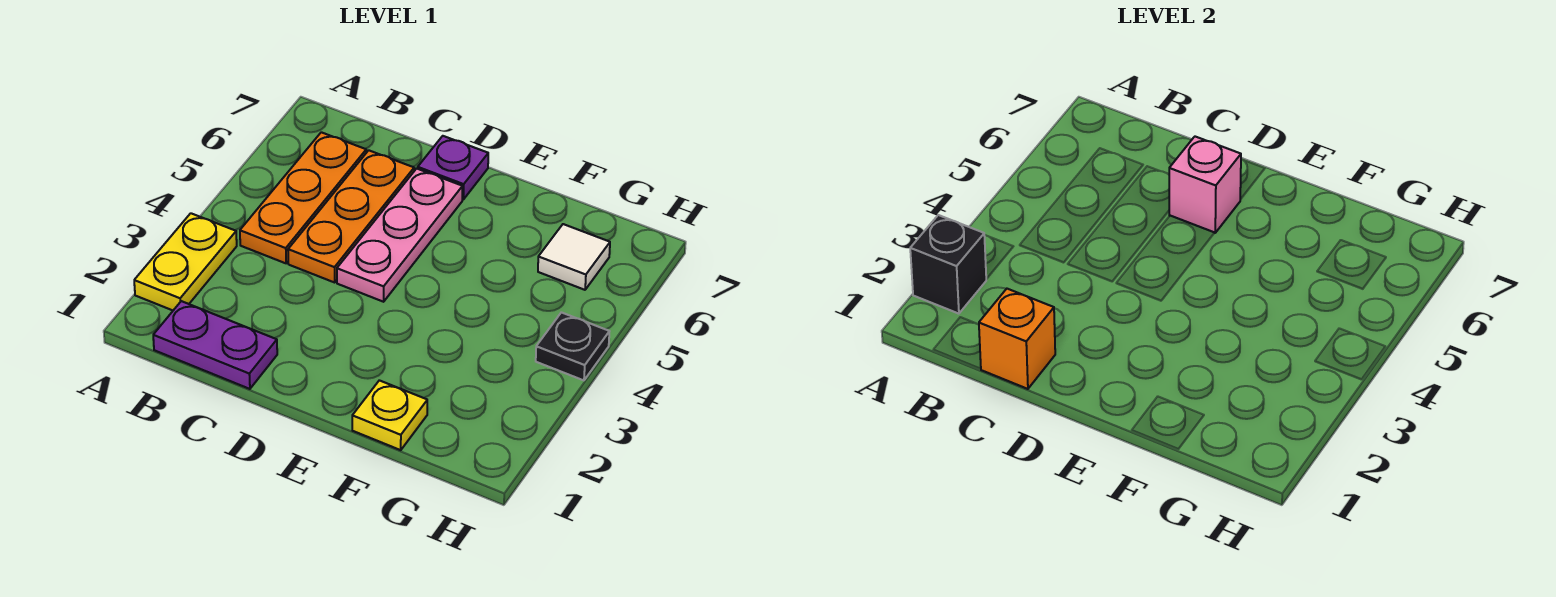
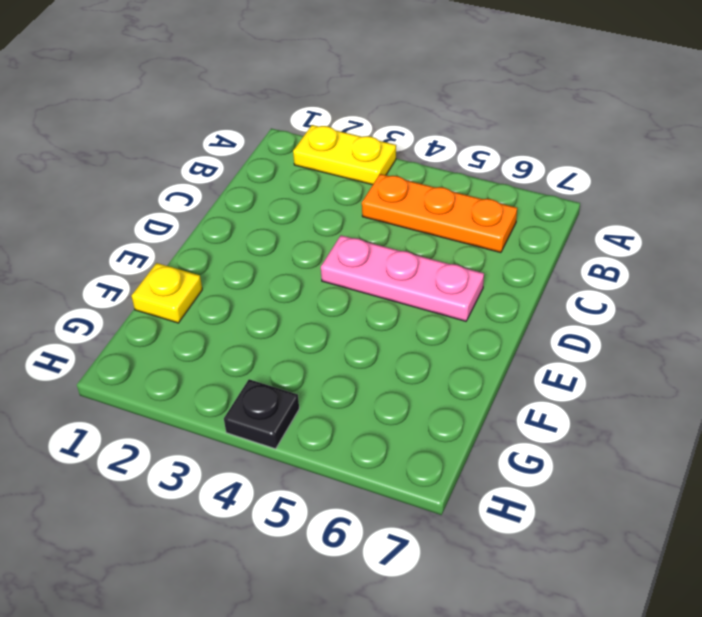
none -> purple plate B1:C1 level 1
none -> orange plate C4:C6 level 1
none -> purple plate D7 level 1

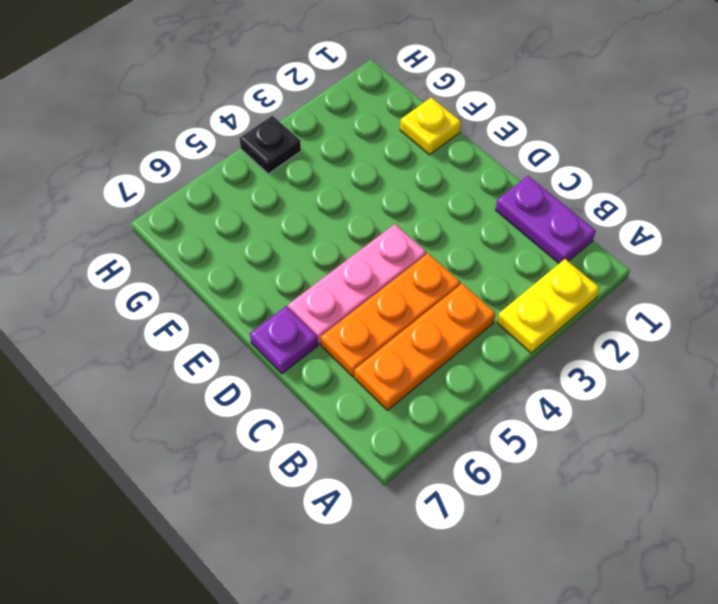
none -> white tile G6 level 1
none -> black brick A2 level 2
none -> orange brick C1 level 2

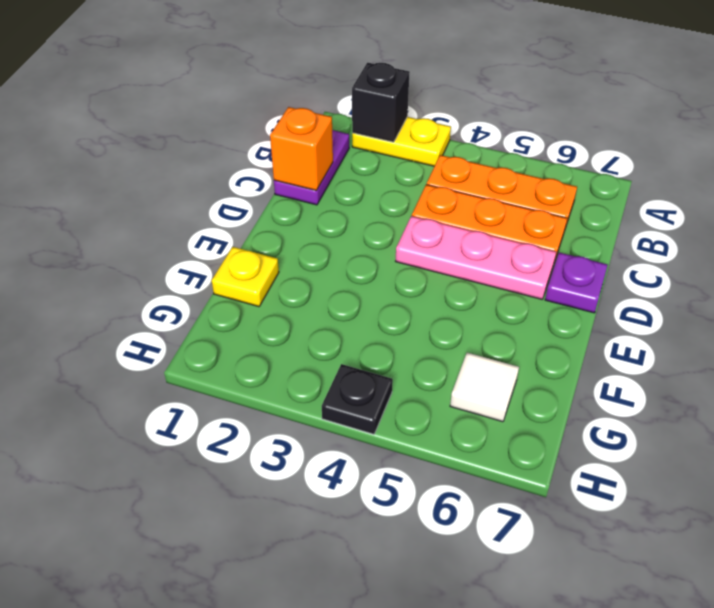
none -> pink brick D6 level 2

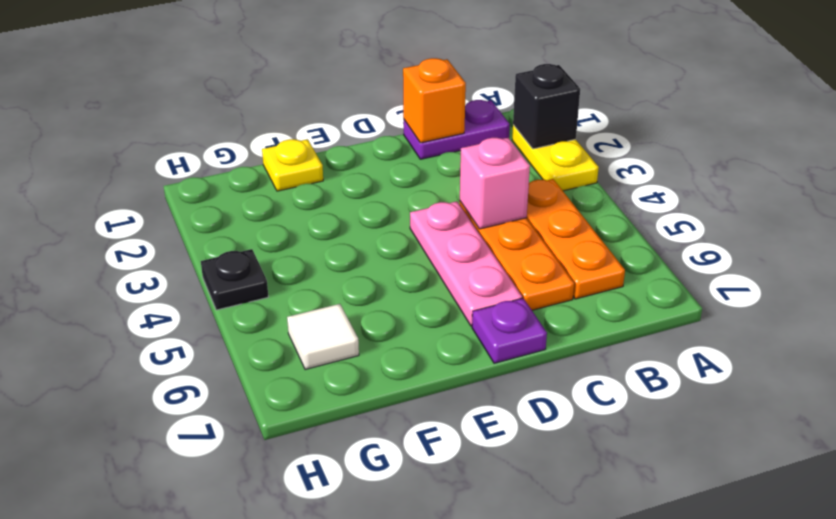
pink brick C4 level 2 -> pink brick D6 level 2

